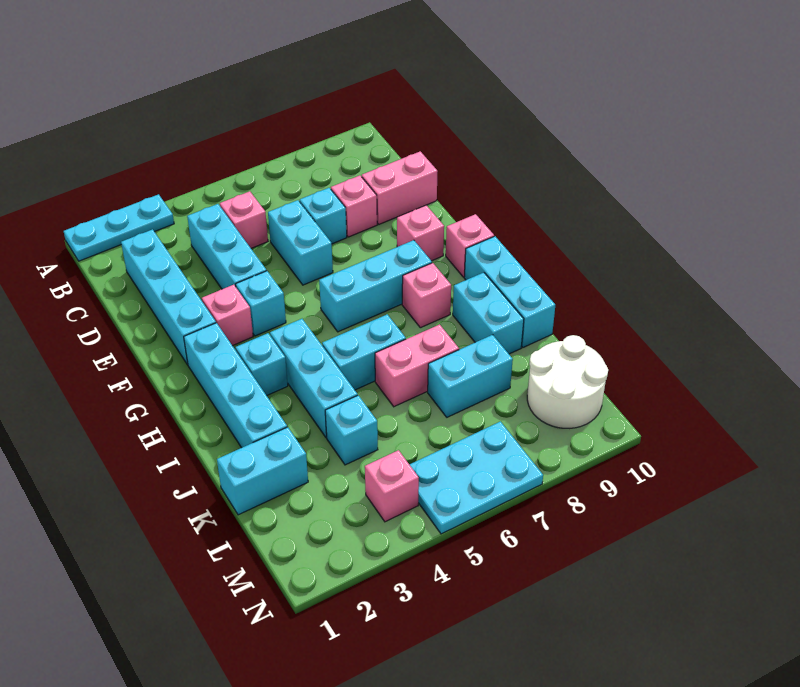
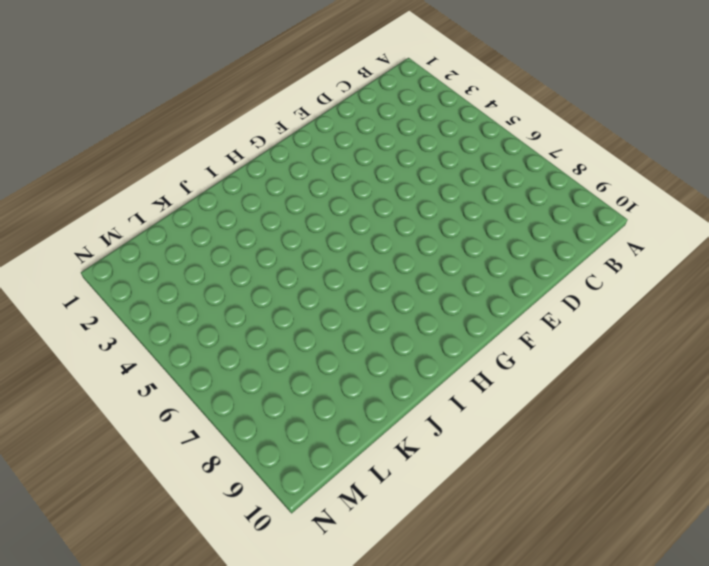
none -> cyan plate A1:A3 level 1
none -> cyan brick C2:F2 level 1
none -> cyan brick C4:E4 level 1

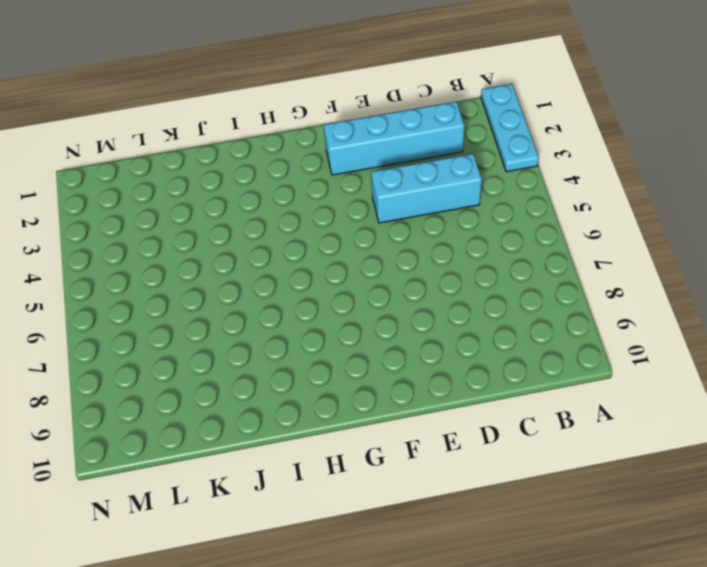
none -> pink brick C5 level 1
none -> cyan brick D6:E6 level 1
none -> cyan brick D7 level 1

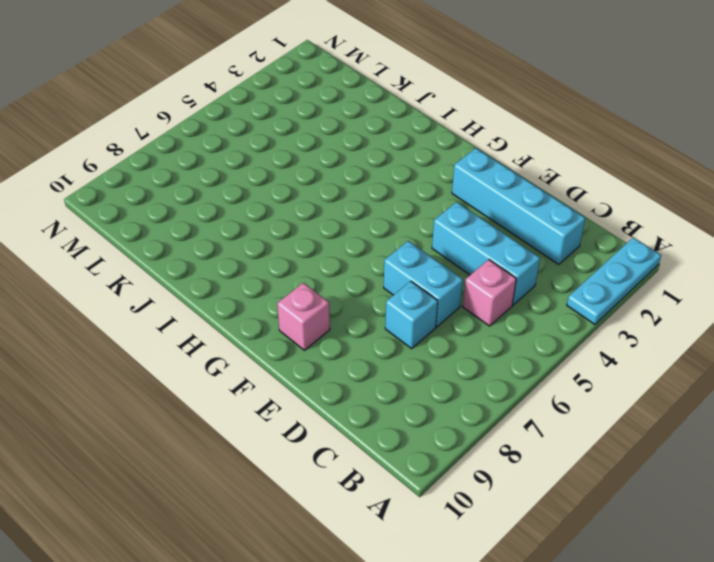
none -> pink brick D8 level 1
none -> pink brick D9:D10 level 1
none -> pink brick F3 level 1

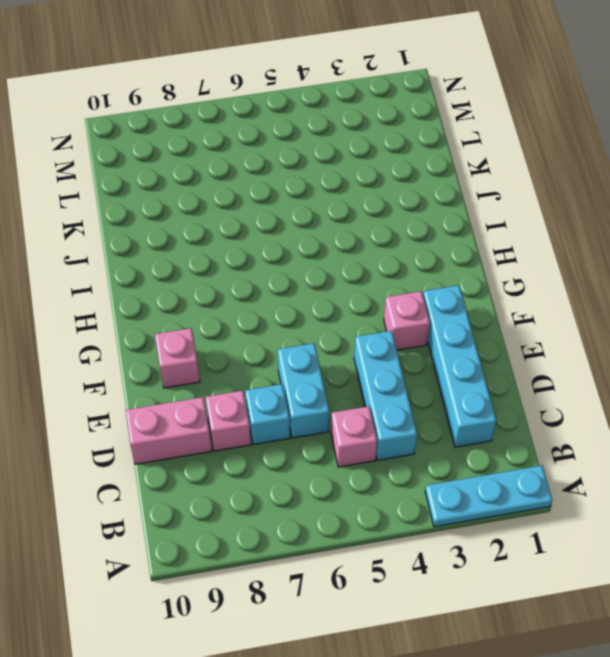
none -> cyan brick F4 level 1
none -> cyan brick G2:J2 level 1
none -> cyan brick G6:G8 level 1

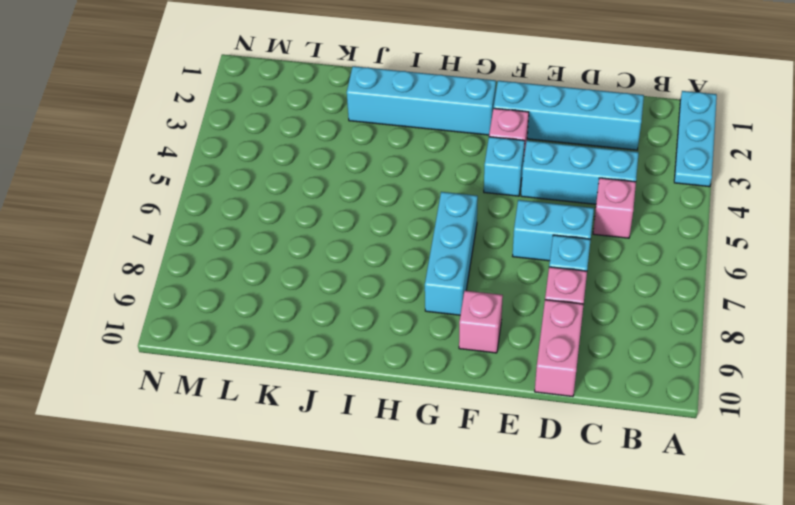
none -> pink brick G10 level 1
none -> cyan brick H3 level 1
none -> cyan brick H4:J4 level 1

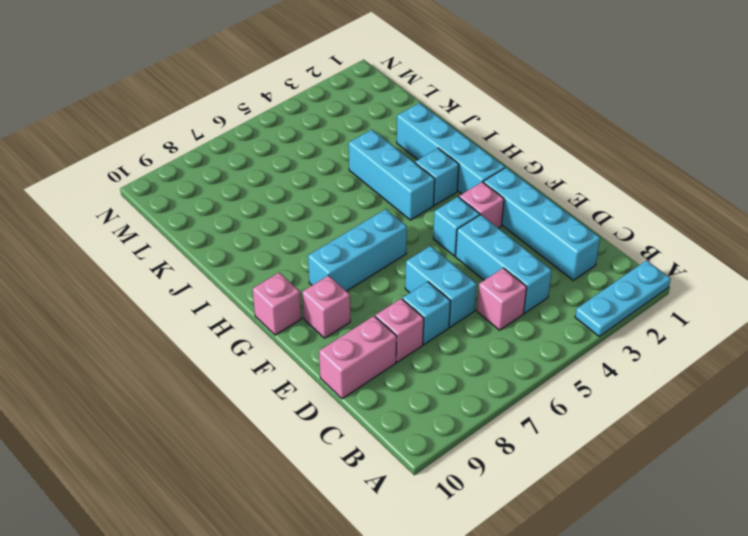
none -> pink brick H8 level 1
none -> cyan brick H10:J10 level 1
none -> cyan brick I5:I6 level 1

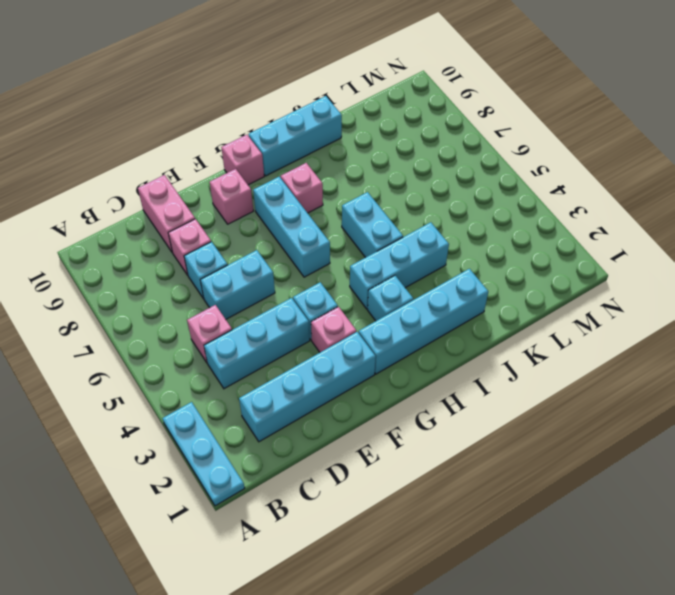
none -> cyan brick I9:J9 level 1
none -> pink brick J6:J7 level 1
none -> cyan brick K1:K2 level 1

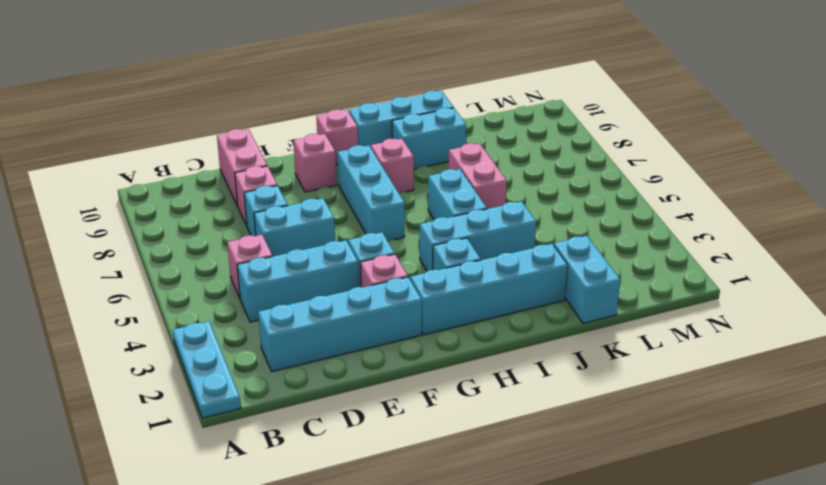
none -> cyan brick K4 level 1
none -> cyan brick K7:K8 level 1
none -> white round brick L9:M10 level 1

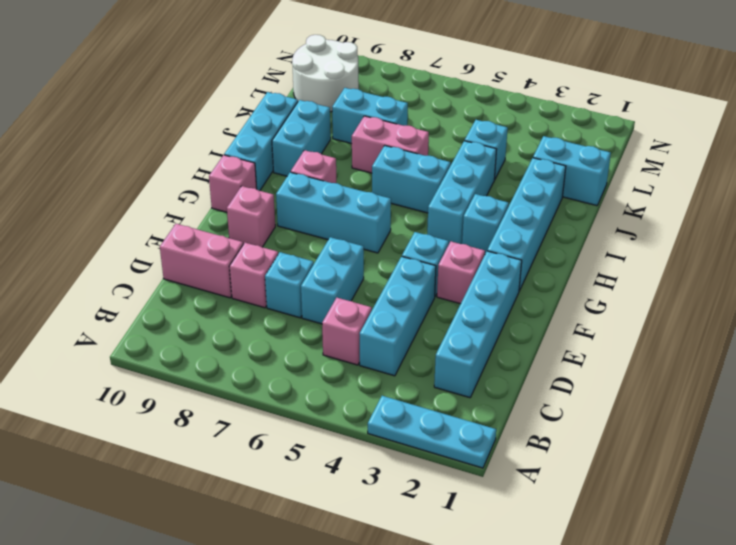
none -> pink brick M4 level 1
none -> cyan plate M5:N7 level 1

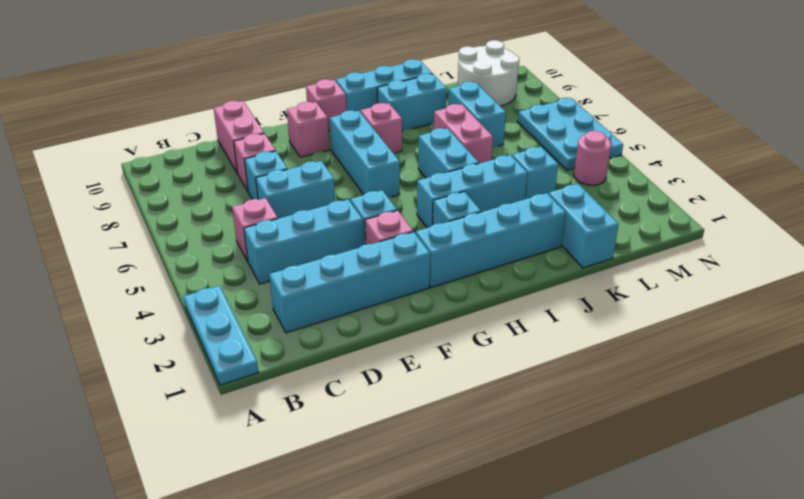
pink round brick M4 level 1 -> pink brick M4 level 1

